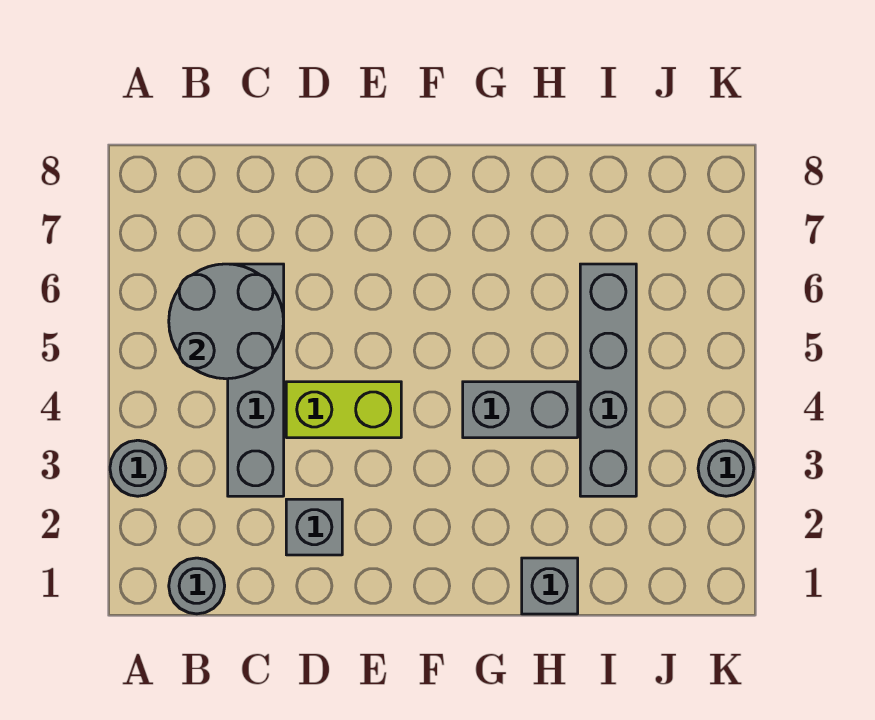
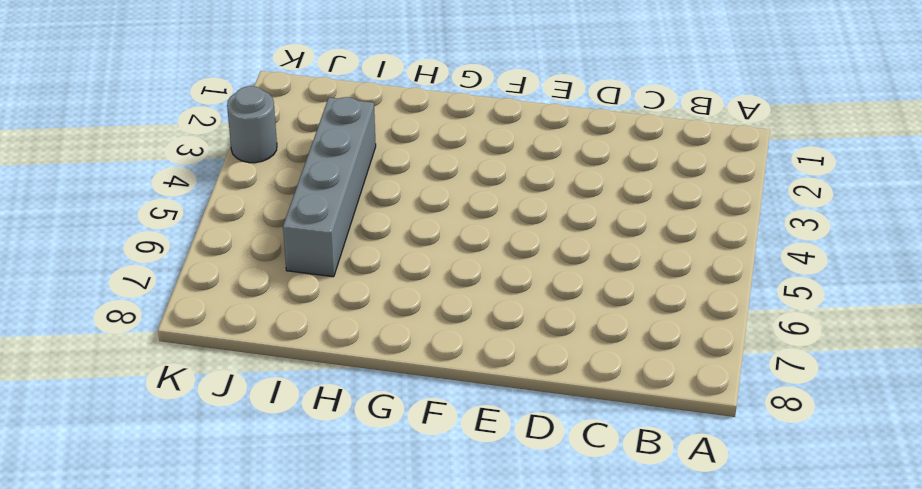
none -> grey round brick A3 level 1
none -> grey round brick B1 level 1

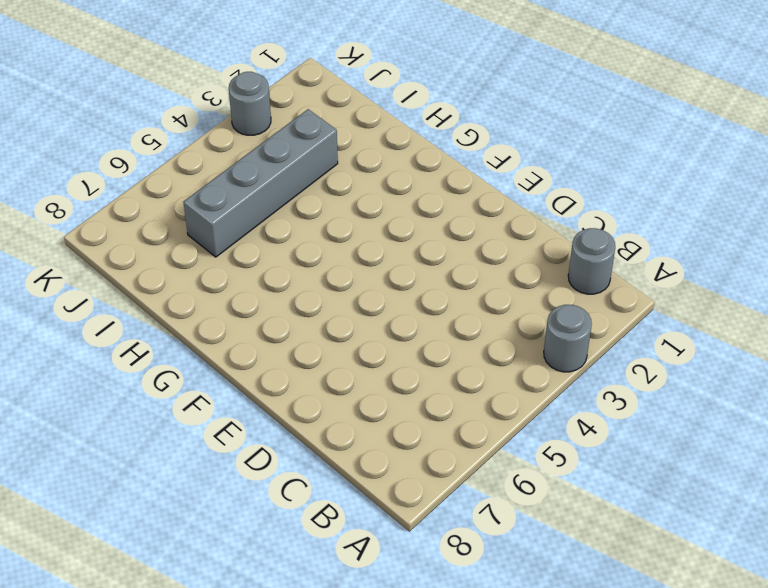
none -> grey brick C3:C6 level 1
none -> grey brick D2 level 1

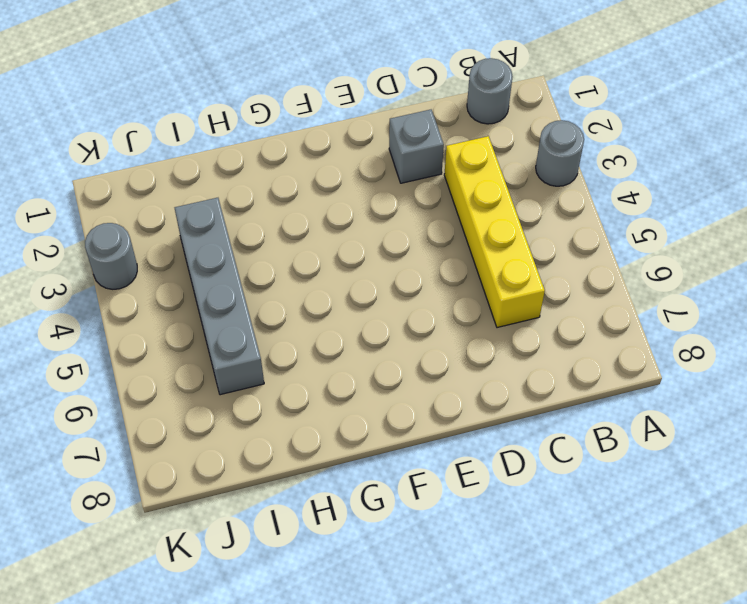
yellow brick C3:C6 level 1 -> grey brick C3:C6 level 1
none -> lime brick D4:E4 level 1
none -> grey brick G4:H4 level 1

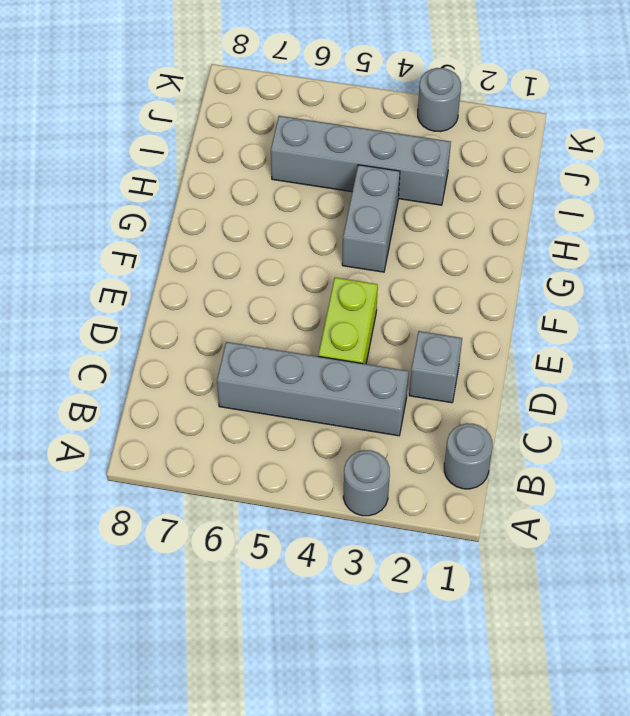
none -> grey brick H1 level 1
none -> grey round brick B5:C6 level 2

